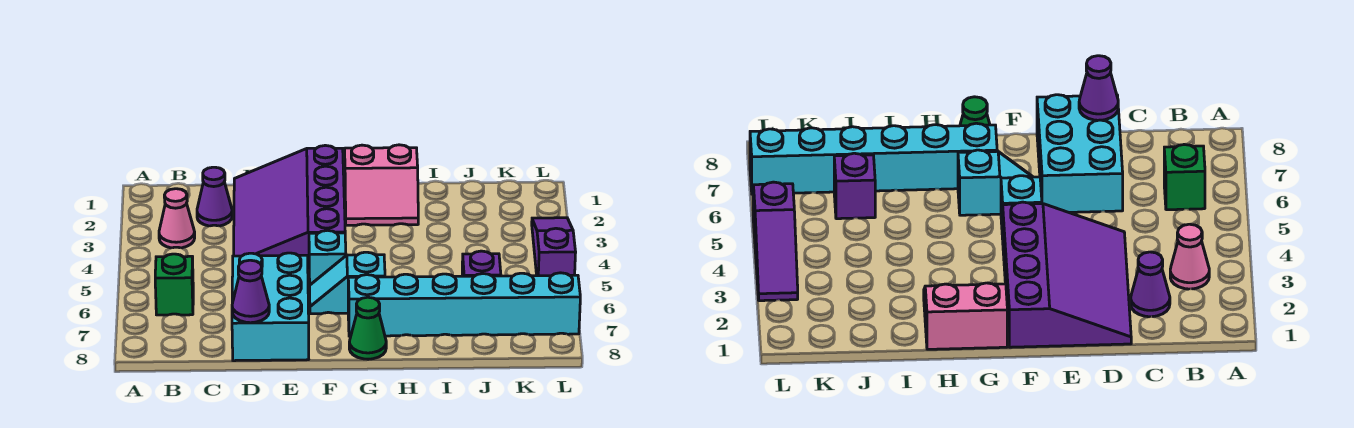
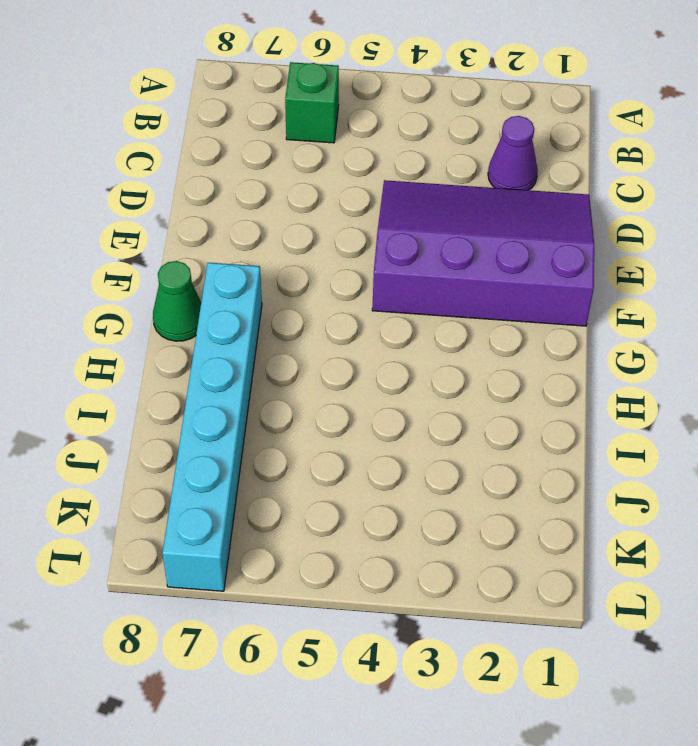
none -> pink cone B3 level 1
none -> cyan brick D6:E8 level 1
none -> cyan brick F5 level 1

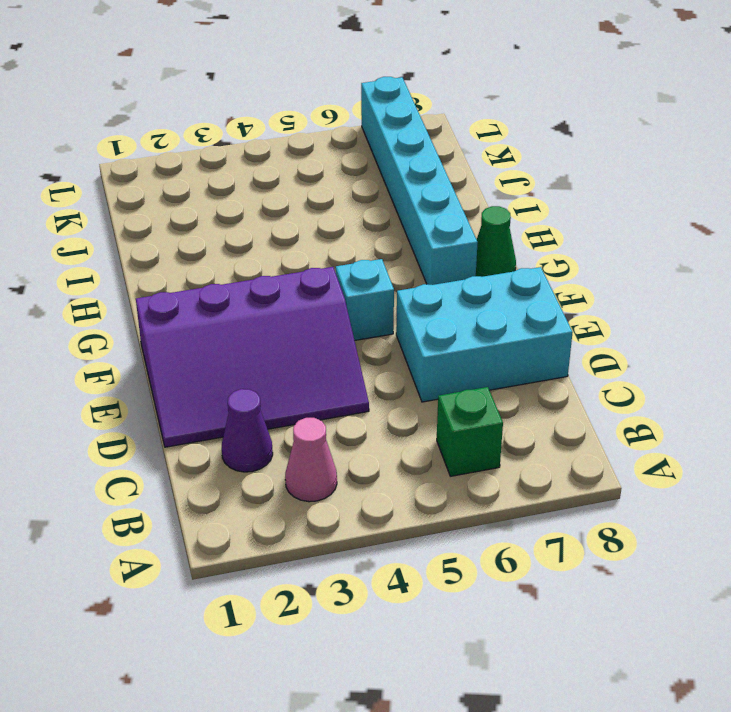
none -> cyan slope F6:G6 level 1 top G
none -> pink slope G1:H2 level 1 top 1
none -> purple brick J6 level 1

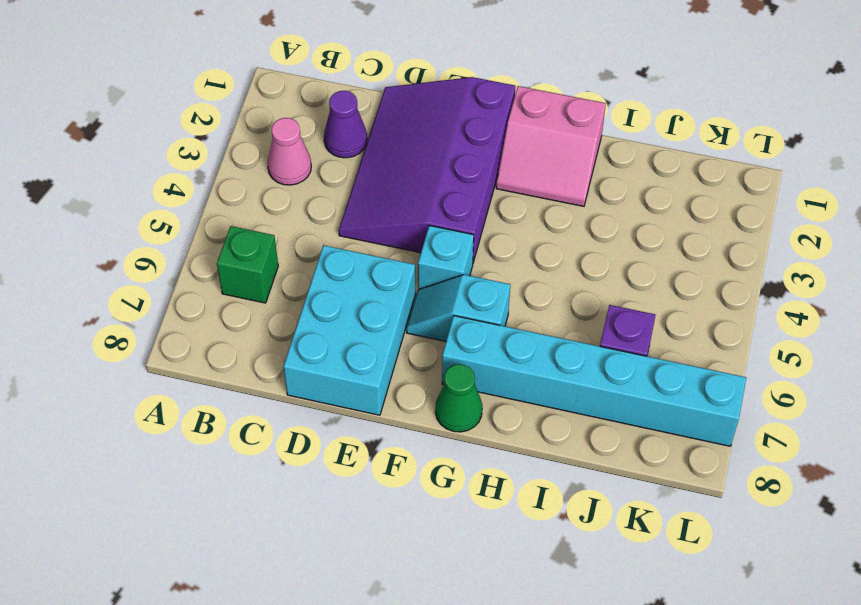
none -> purple slope L3:L5 level 1 top 5
none -> purple cone D8 level 2

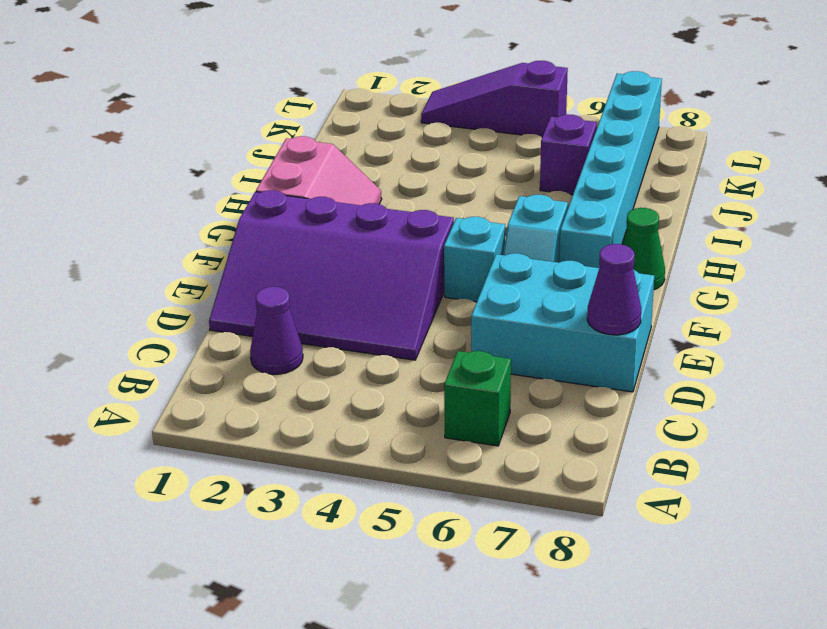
none -> pink cone B3 level 1

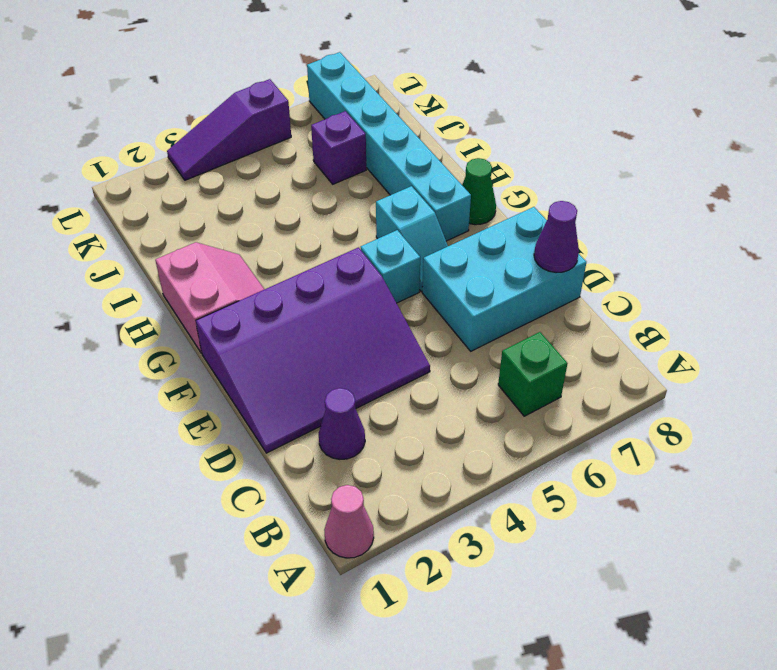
pink cone A1 level 1 -> pink cone B3 level 1

